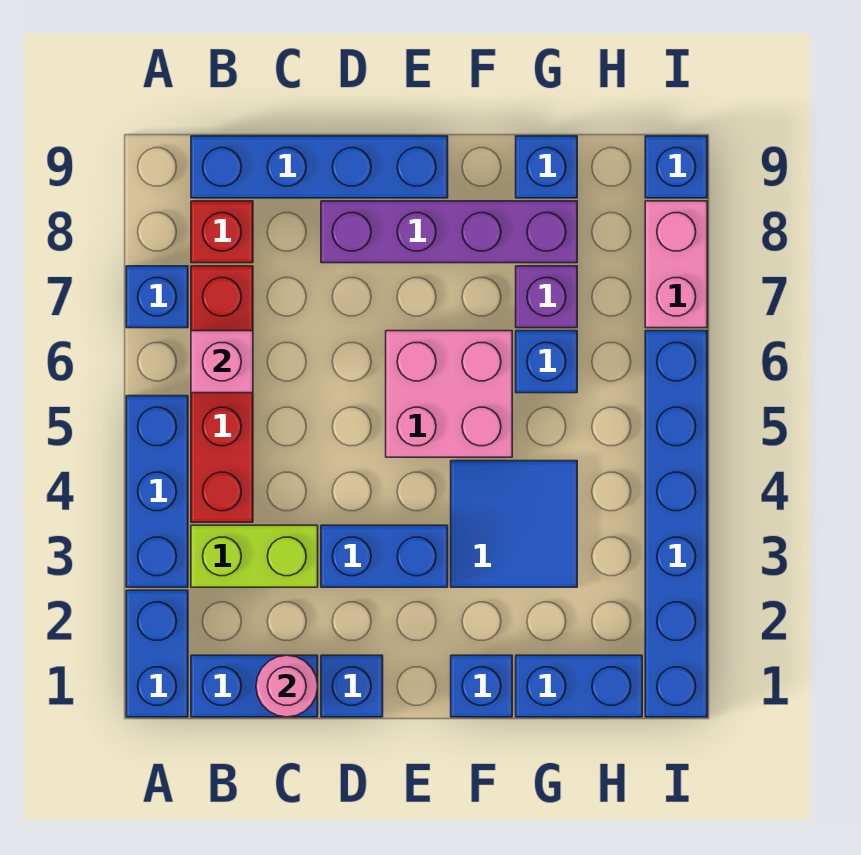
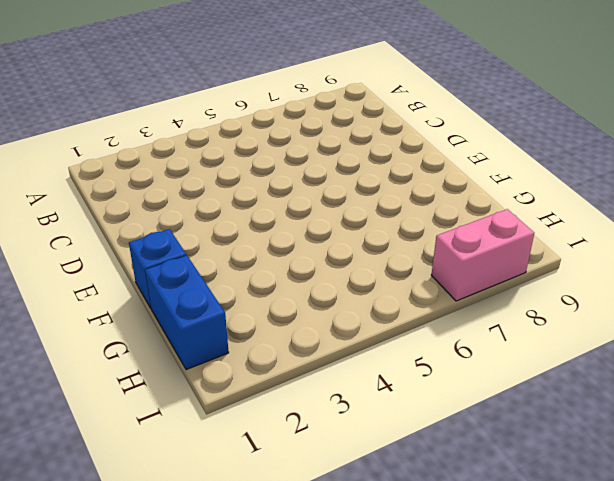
none -> blue brick A1:A2 level 1
none -> blue brick A3:A5 level 1
none -> blue brick A7 level 1

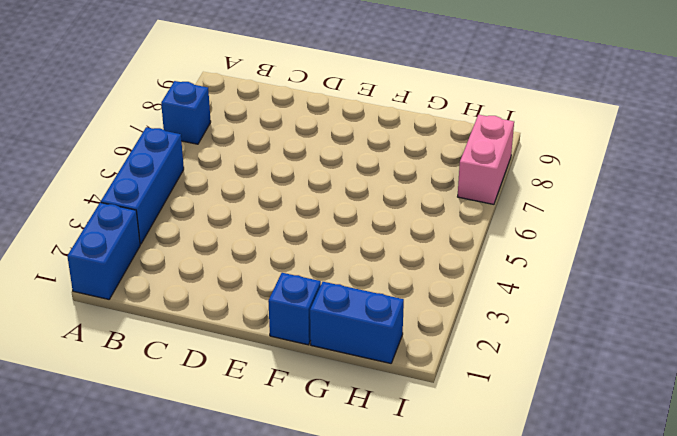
none -> blue brick B1:C1 level 1
none -> lime brick B3:C3 level 1
none -> red brick B4:B7 level 1

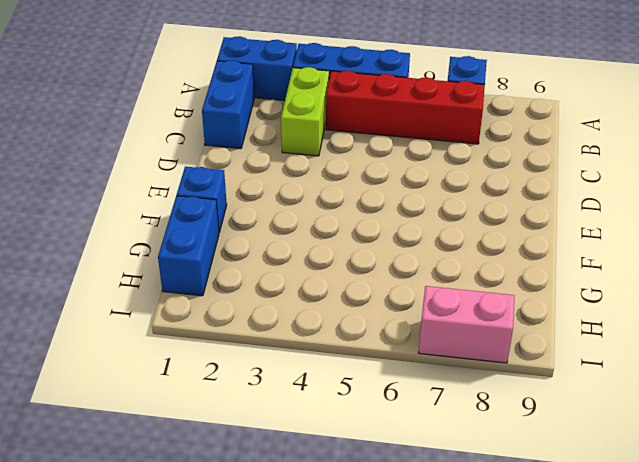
none -> red brick B8 level 1
none -> blue brick B9:E9 level 1
none -> blue brick D1 level 1

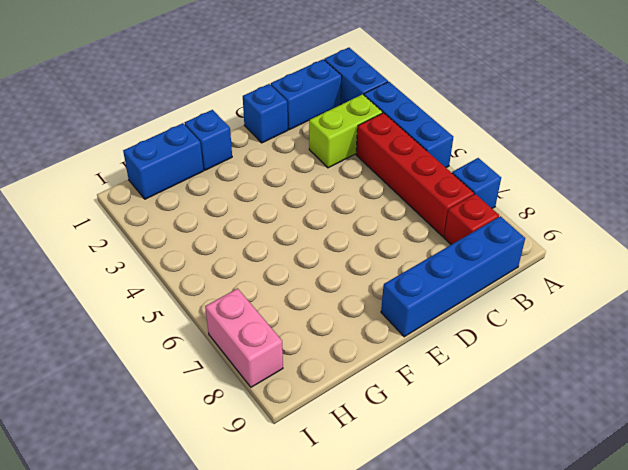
none -> blue brick D3:E3 level 1
none -> purple brick D8:G8 level 1
none -> pink brick E5:F6 level 1

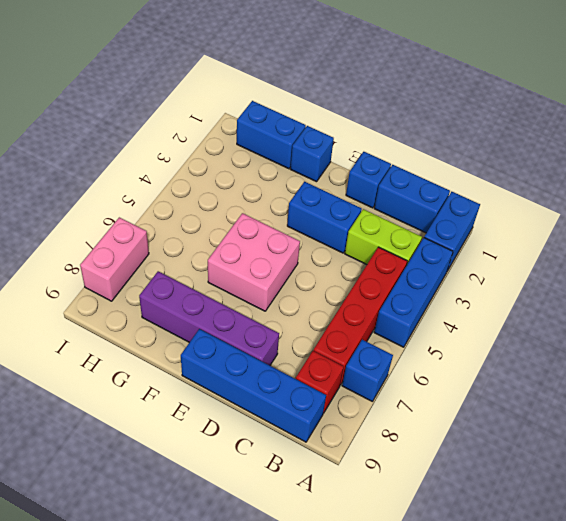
none -> blue tile F3:G4 level 1
none -> blue brick G6 level 1
none -> purple brick G7 level 1

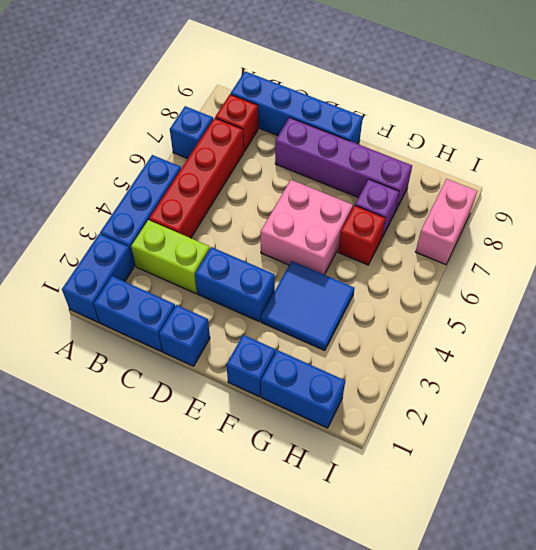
red brick G6 level 1 -> blue brick G6 level 1
none -> blue brick G9 level 1
none -> blue brick I1:I6 level 1
none -> blue brick I9 level 1

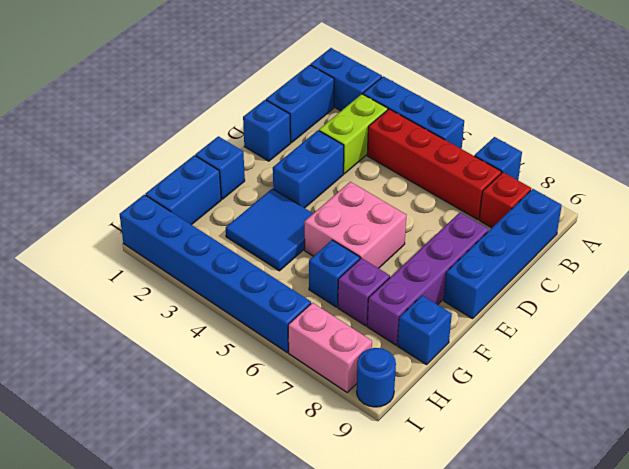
blue round brick I9 level 1 -> blue brick I9 level 1
none -> pink brick B6 level 2
none -> pink round brick C1 level 2

